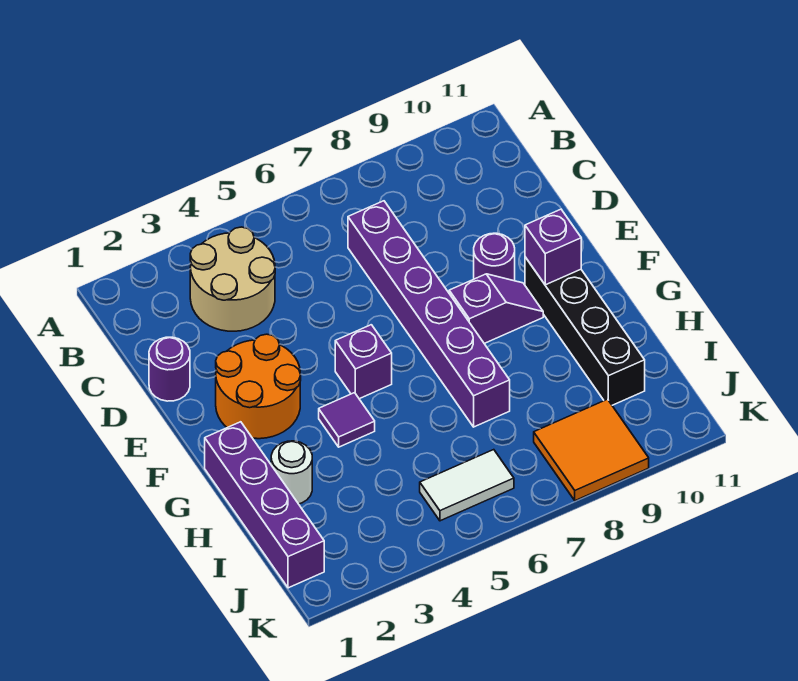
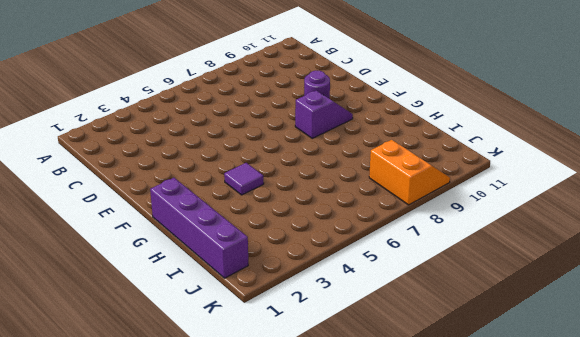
orange slope J8:K9 level 1 top 8 -> orange tile J8:K9 level 1
none -> tan round brick B3:C4 level 1
none -> purple brick C7:H7 level 1
none -> purple round brick D1 level 1

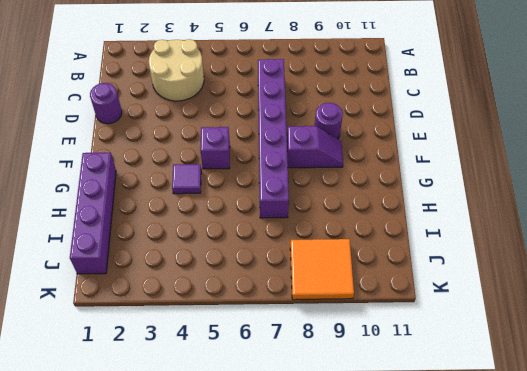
none -> orange round brick E2:F3 level 1
none -> black brick F10:I10 level 1
none -> white round brick H2 level 1

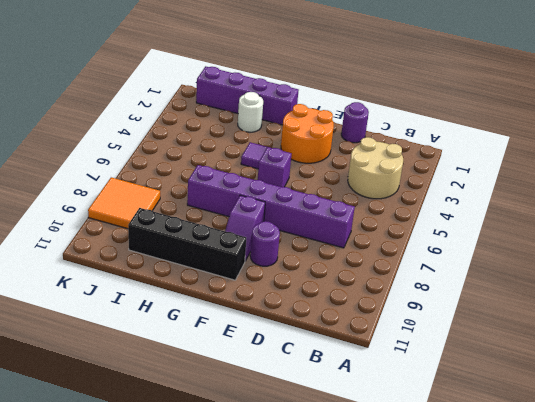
none -> white tile J5:J6 level 1
none -> purple brick F10 level 2

